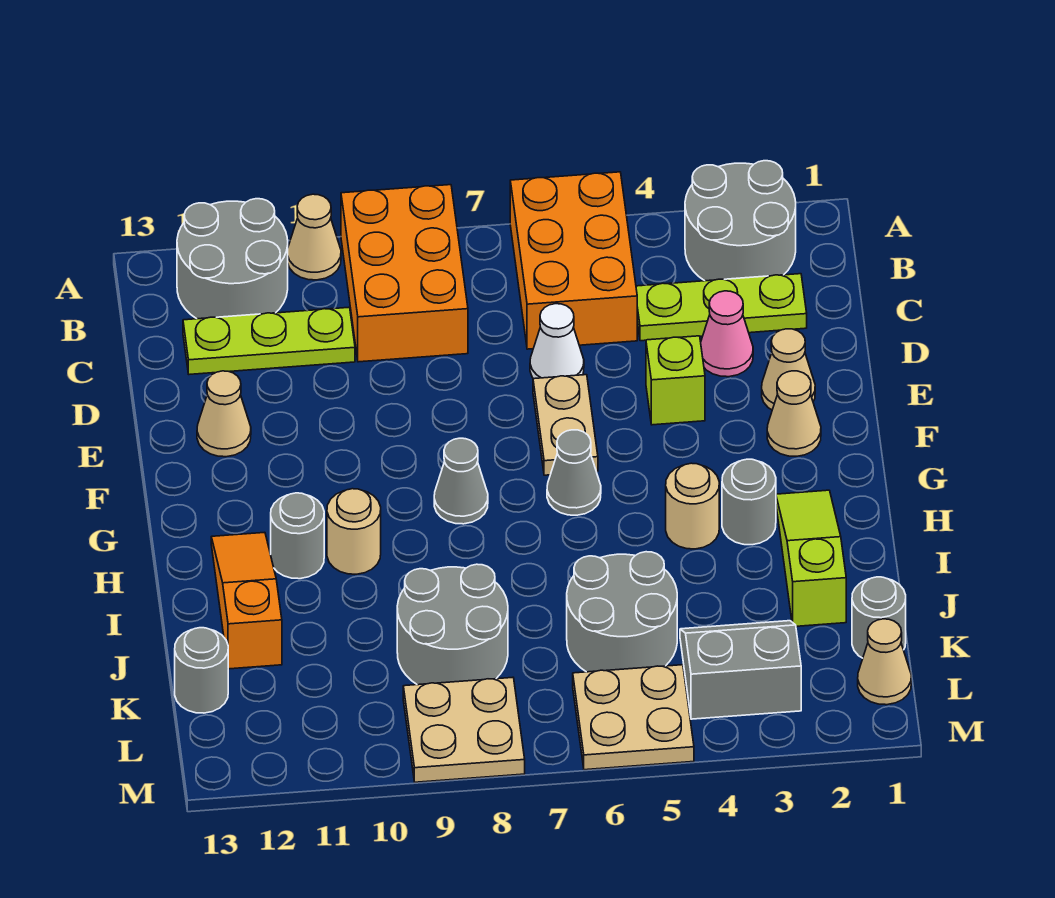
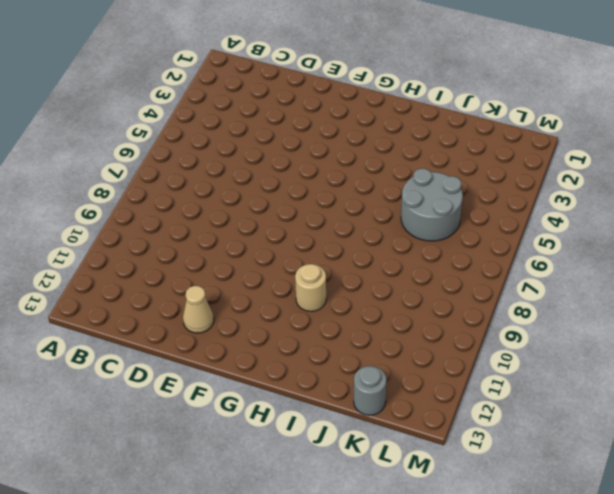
none -> grey round brick A2:B3 level 1
none -> orange brick A5:C6 level 1
none -> orange brick A8:C9 level 1
none -> tan cone A10 level 1

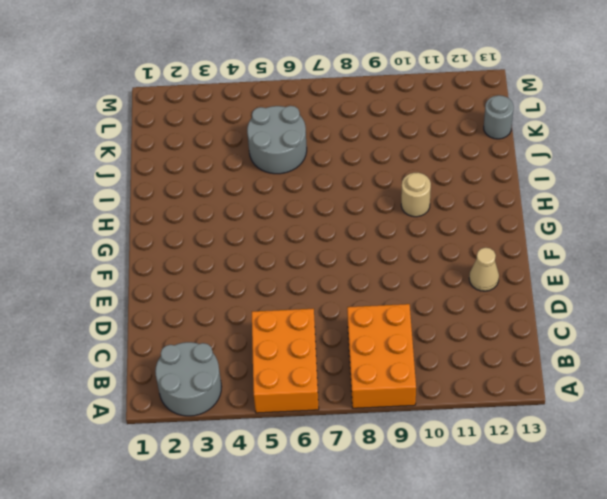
none -> tan cone A10 level 1
none -> grey round brick A11:B12 level 1
none -> lime plate C2:C4 level 1
none -> lime plate C10:C12 level 1

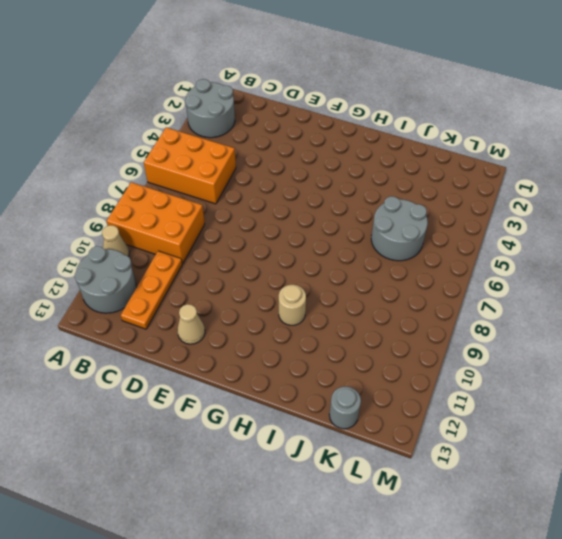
orange plate C10:C12 level 1 -> lime plate C10:C12 level 1
none -> lime plate C2:C4 level 1
none -> pink cone D3 level 1
none -> white cone D6 level 1
none -> tan cone E2 level 1

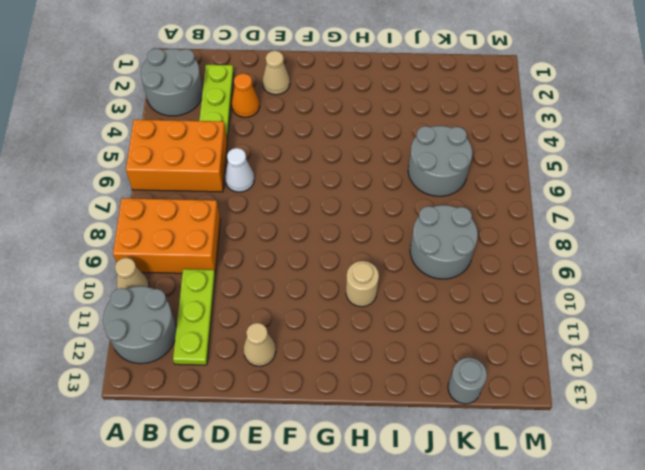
orange cone D3 level 1 -> pink cone D3 level 1
none -> lime brick E4 level 1
none -> tan plate E6:F6 level 1
none -> tan cone F2 level 1
none -> grey cone G6 level 1

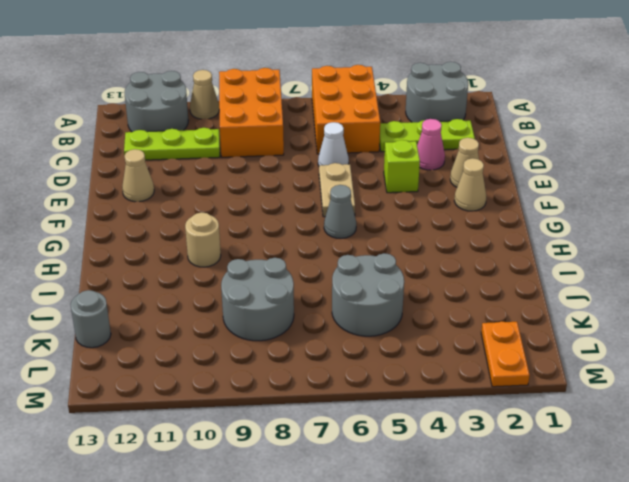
orange plate L2:M2 level 1 -> none
none -> grey cone G8 level 1
none -> lime slope H2:J2 level 1 top J
none -> grey round brick H3 level 1
none -> tan round brick H4 level 1

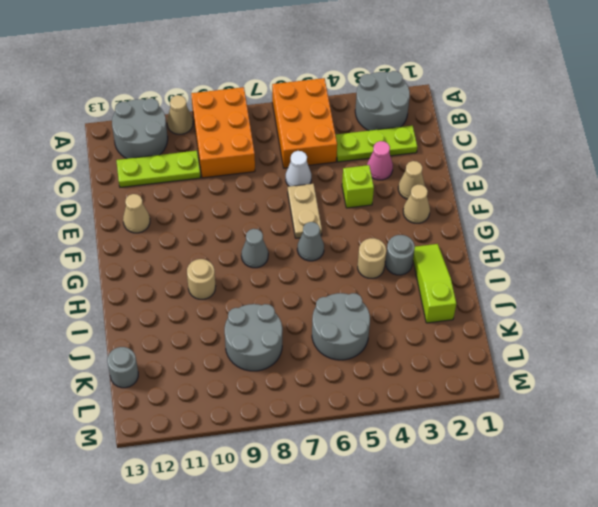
none -> grey round brick H11 level 1
none -> orange slope H12:J12 level 1 top J
none -> grey round brick K1 level 1
none -> grey slope K3:L4 level 1 top L

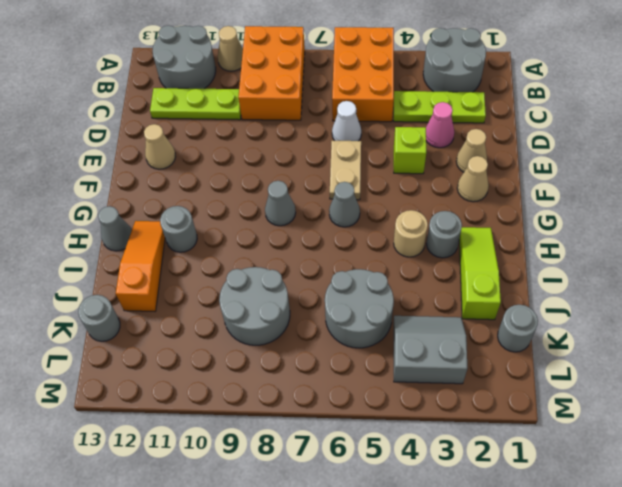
grey cone H13 level 1 -> none
none -> tan round brick H10 level 1
none -> tan cone L1 level 1
none -> tan plate L5:M6 level 1
none -> tan plate L8:M9 level 1

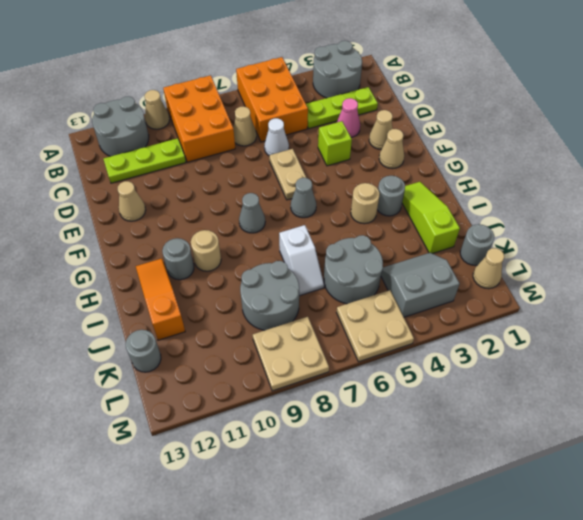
tan cone C7 level 1 -> none
white slope I7:J7 level 1 top I -> none

